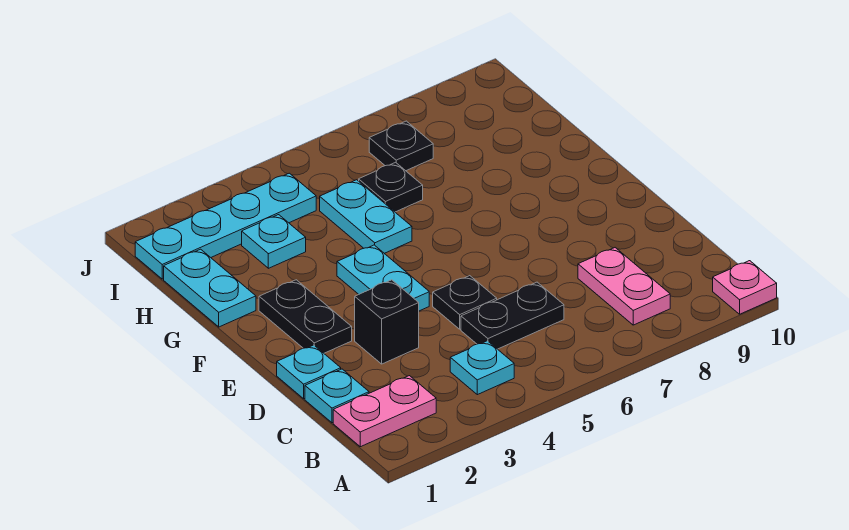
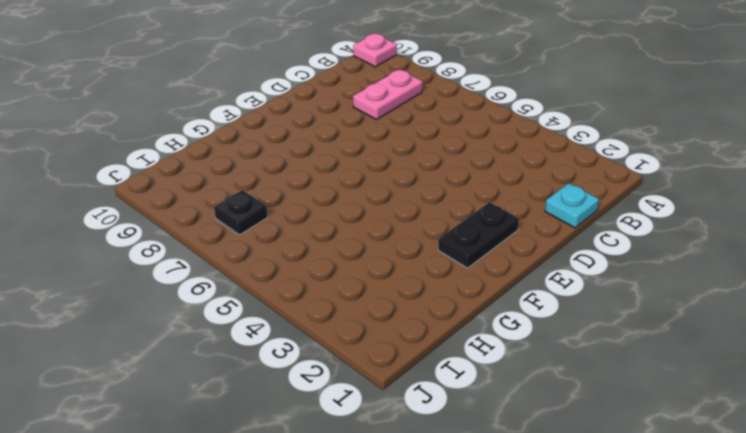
none -> pink plate B1:B2 level 1
none -> cyan plate B4 level 1
none -> black plate C5:C6 level 1

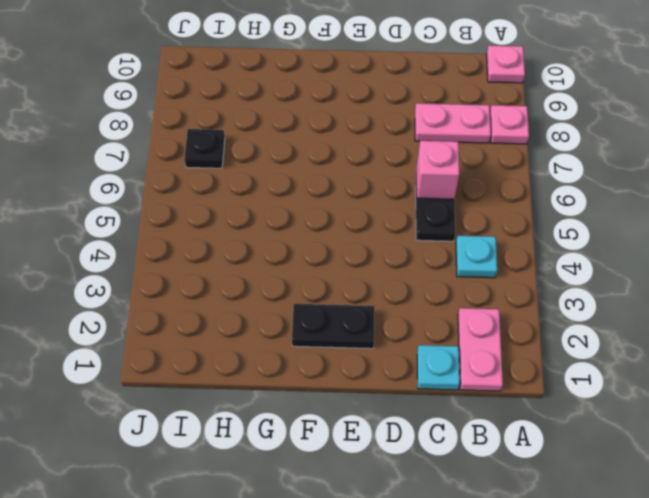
pink plate A8 level 1 -> none
pink brick C6 level 2 -> none
none -> cyan plate D1 level 1
none -> black brick D3 level 1
none -> black plate D5 level 1

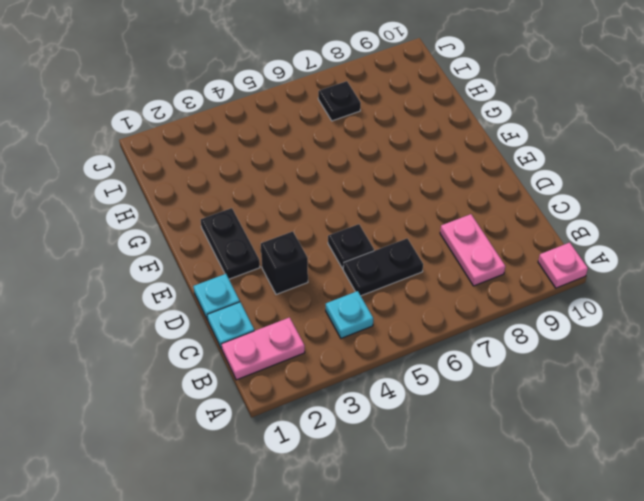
none -> cyan plate E4:F4 level 1
none -> cyan plate G1:H1 level 1
none -> cyan plate G5:H5 level 1

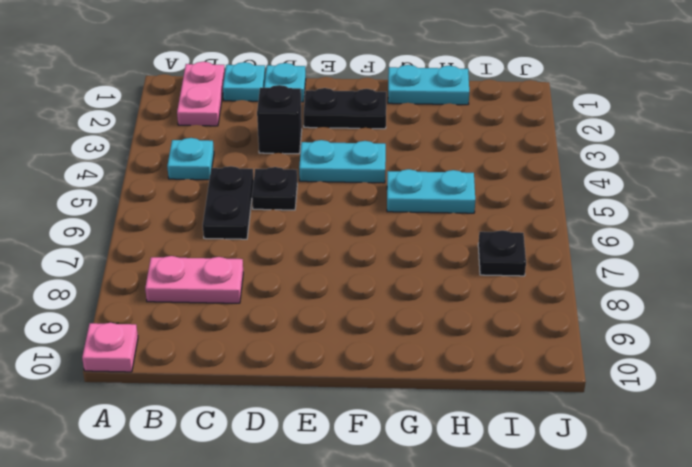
none -> cyan plate H3 level 1
none -> black plate H6 level 1
none -> cyan plate I1:I4 level 1

